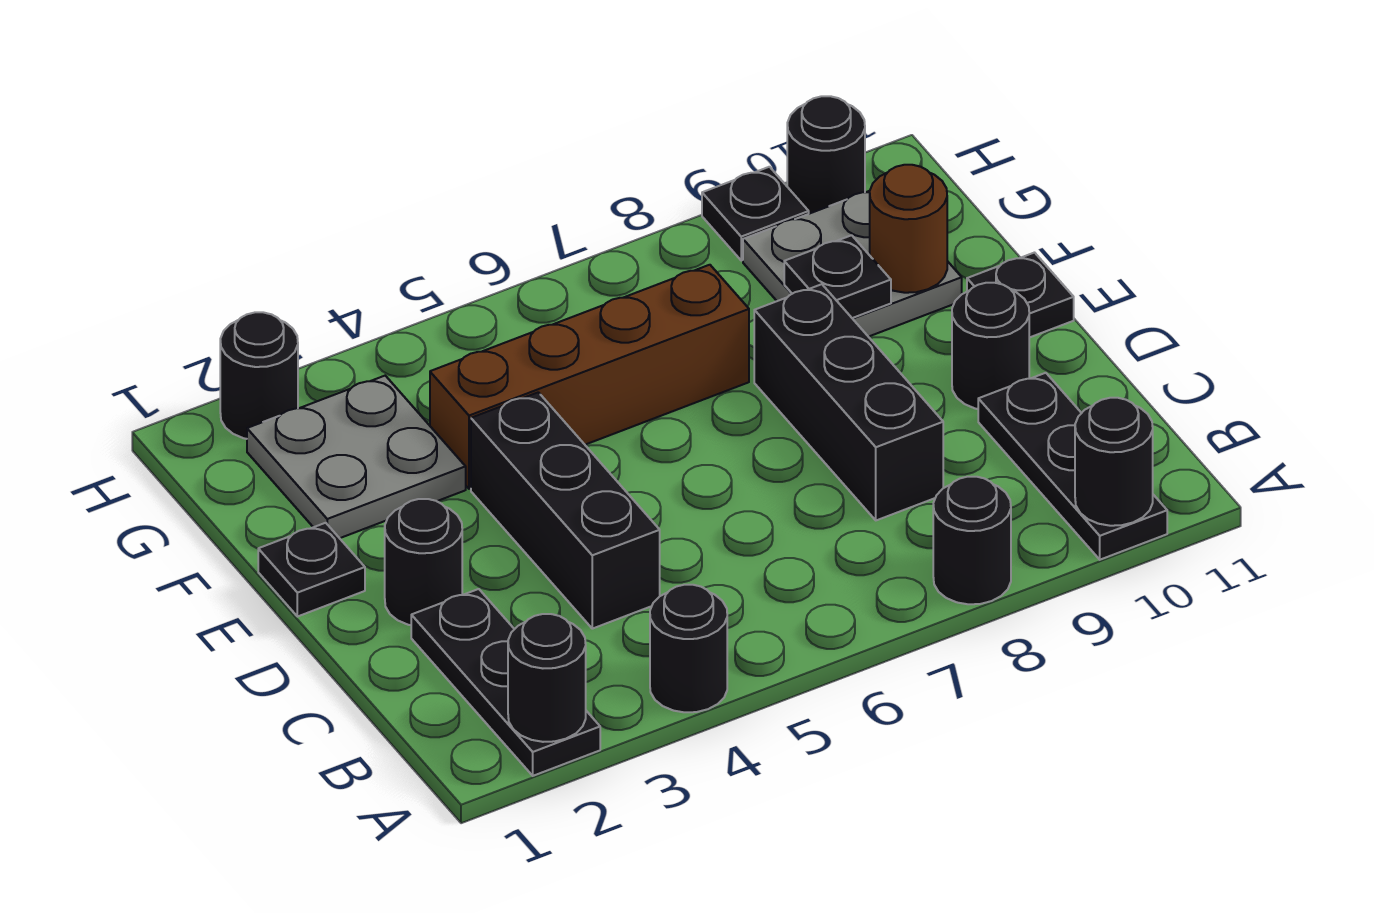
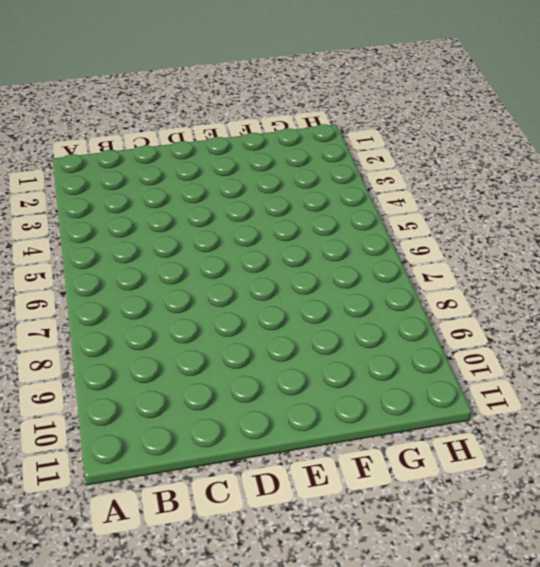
none -> black plate A2:C2 level 1
none -> black round brick A4 level 1
none -> black round brick A8 level 1

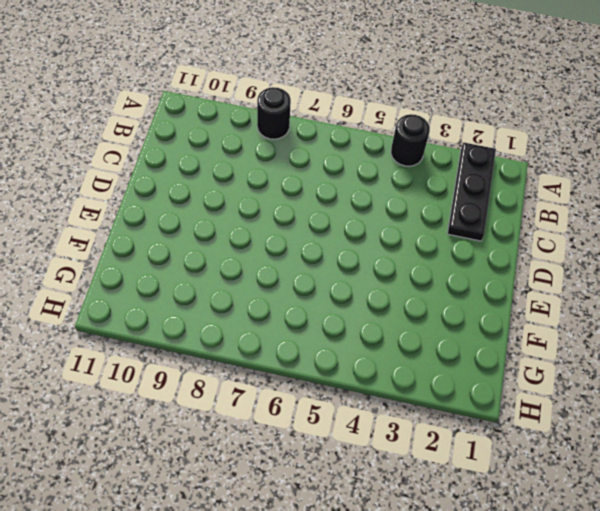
none -> black plate A10:C10 level 1
none -> black brick C4:E4 level 1
none -> black brick C8:E8 level 1

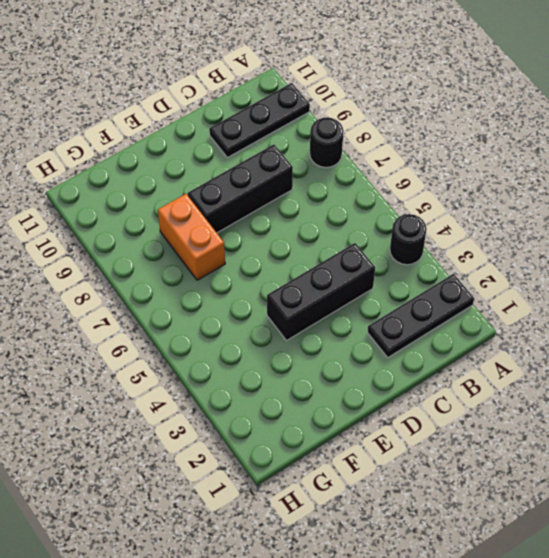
orange brick F7:F8 level 1 -> brown brick F4:F7 level 1
none -> black round brick D2 level 1
none -> black round brick D10 level 1
none -> black plate E1 level 1

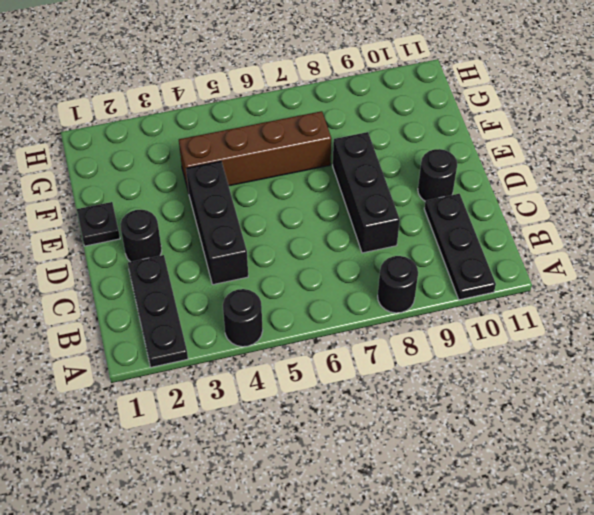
none -> black plate E11 level 1
none -> grey plate F2:G3 level 1
none -> grey plate F9:G10 level 1

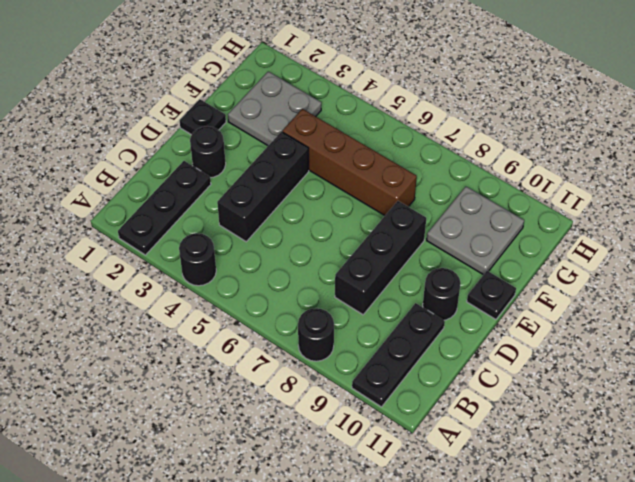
none -> black round brick H2 level 1
none -> black plate H9 level 1
none -> black round brick H10 level 1

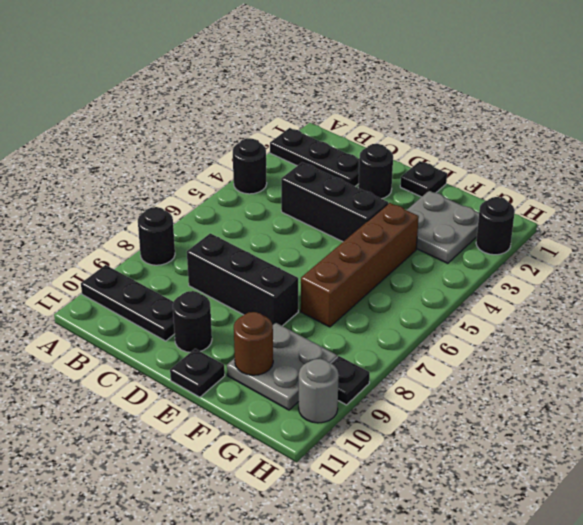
grey round brick H10 level 1 -> black round brick H10 level 1
none -> black round brick A2 level 2
none -> black round brick A10 level 2
none -> black plate F9 level 2

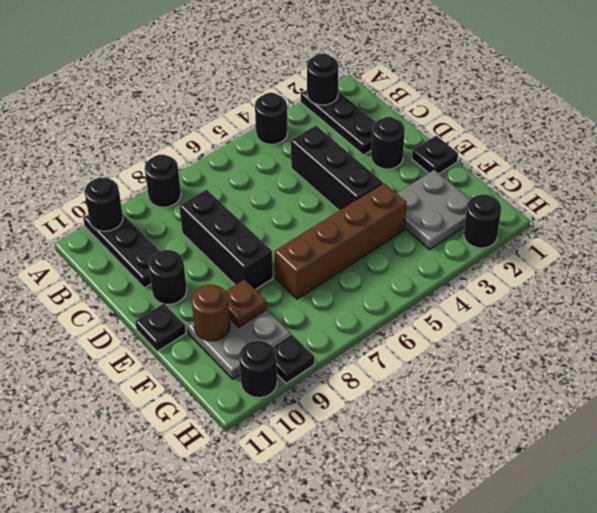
brown plate F9 level 2 -> black plate F9 level 2

